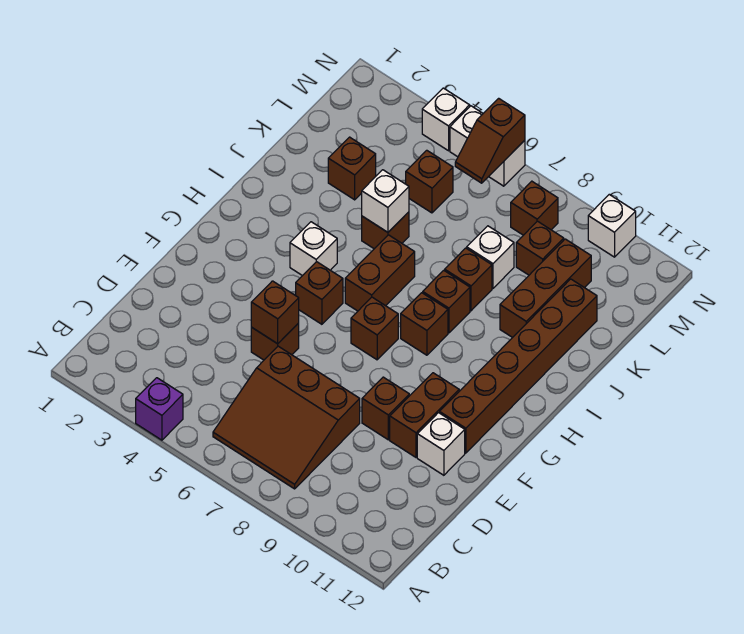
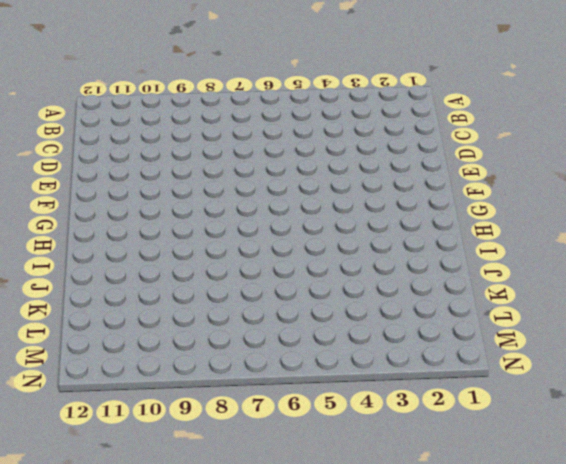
none -> purple brick A4 level 1
none -> brown slope B6:D8 level 1 top D
none -> brown brick E5 level 1

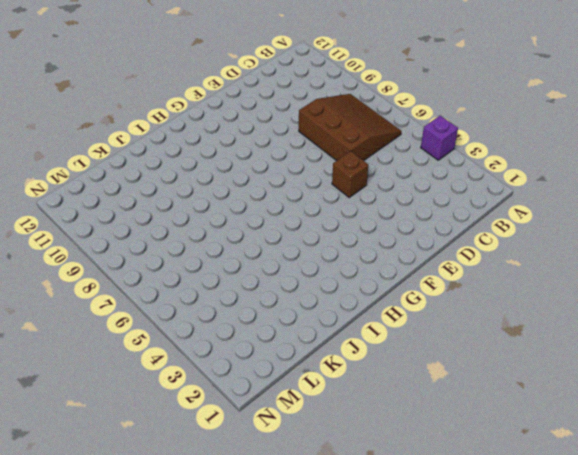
none -> brown brick E9 level 1
none -> brown brick E10:F10 level 1
none -> white brick E11 level 1

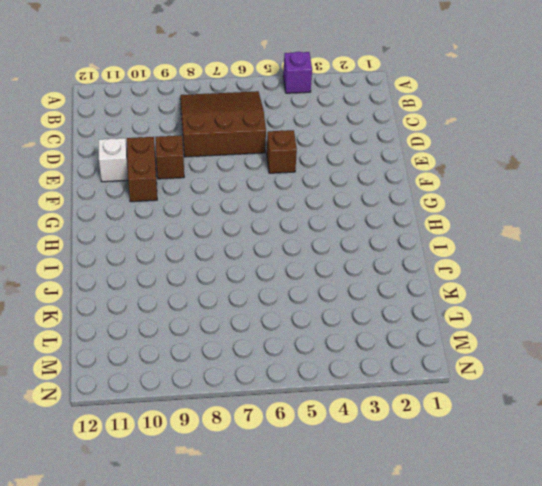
none -> brown brick F11:K11 level 1
none -> brown brick G5 level 1
none -> brown brick G7 level 1

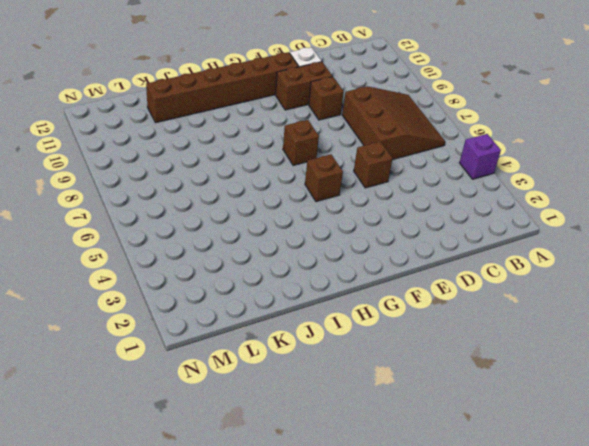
none -> white brick H4 level 1
none -> brown brick H6:I6 level 1
none -> brown brick H8 level 1

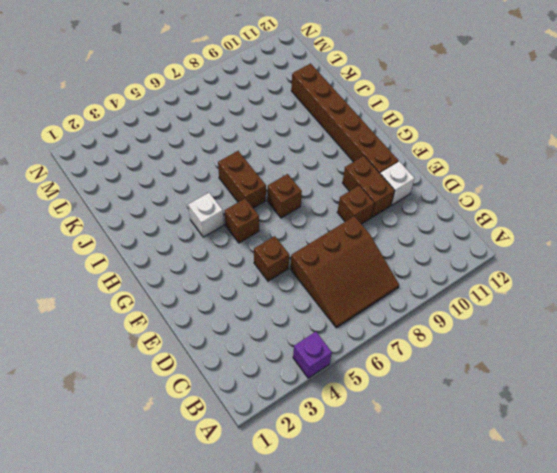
none -> brown brick H8 level 1
none -> brown brick I8 level 1
none -> brown brick J5 level 1

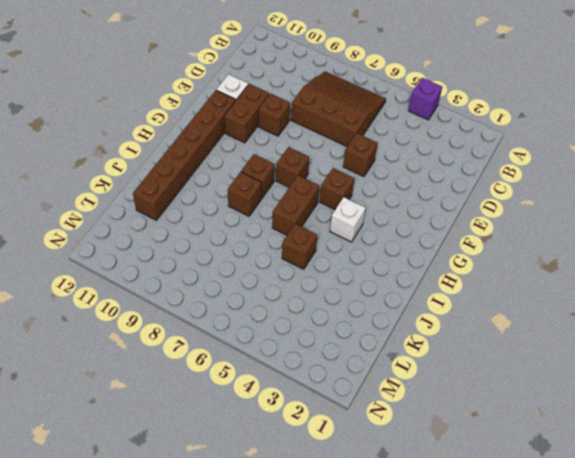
none -> brown brick J8 level 1
none -> brown brick J10:L10 level 1
none -> brown brick K3 level 1

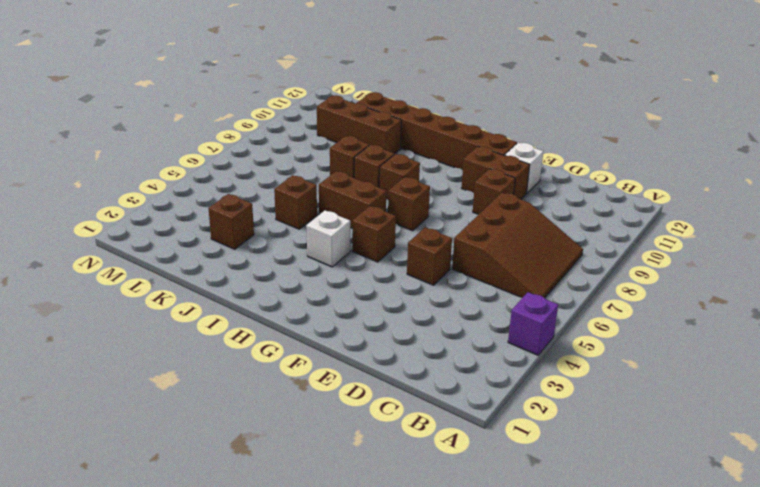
none -> white brick K8 level 1
none -> brown brick L5 level 1
none -> brown brick L9 level 1

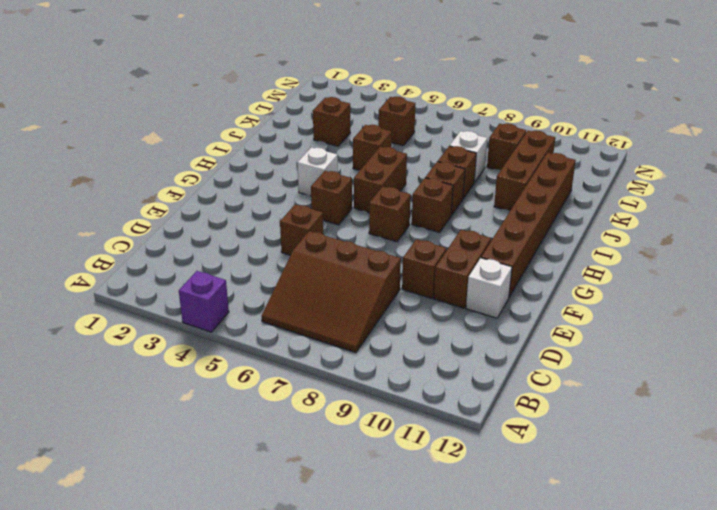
none -> brown brick M8 level 1
none -> white brick N4 level 1
none -> white brick N5:N6 level 1

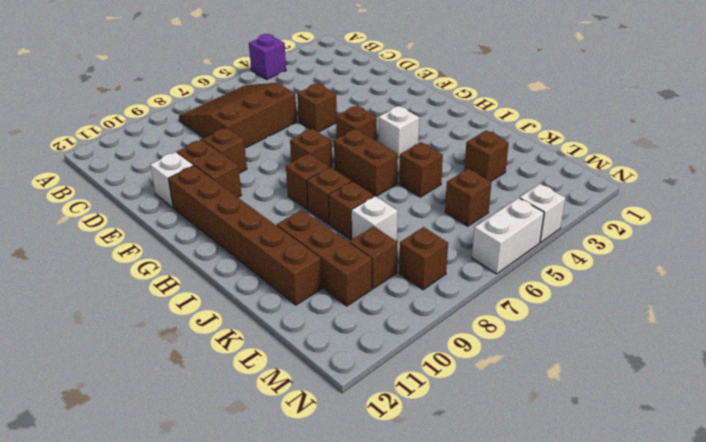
none -> white brick N10 level 1
none -> brown brick E5 level 2
none -> white brick J5 level 2

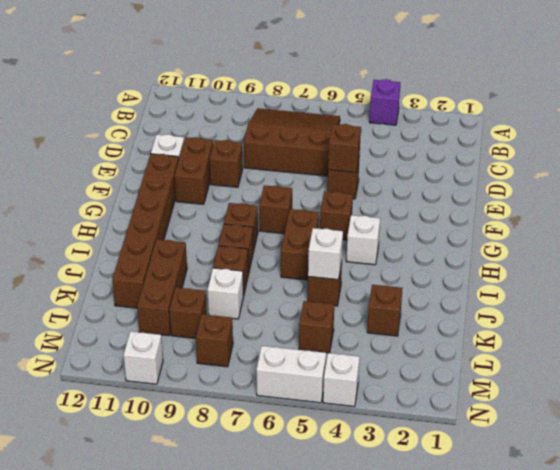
none -> brown slope M6:N6 level 2 top N

